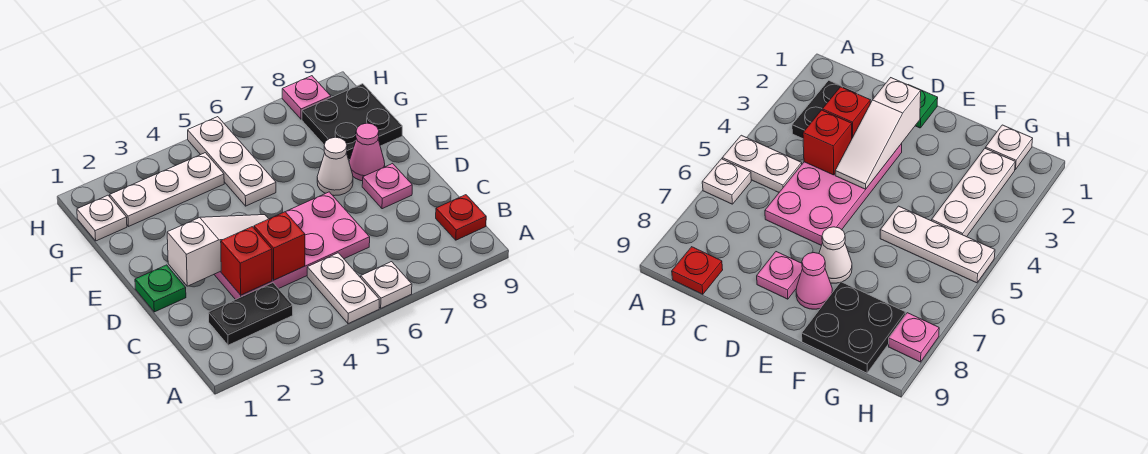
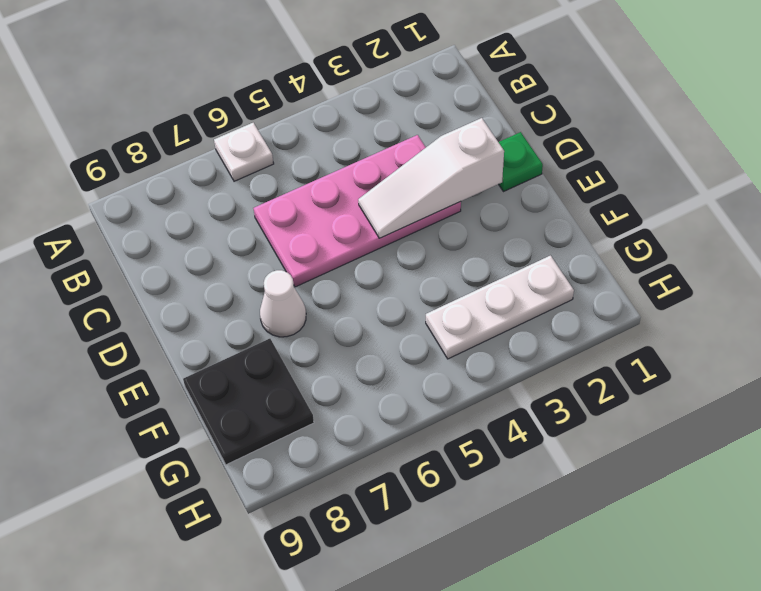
none -> white plate A5:B5 level 1
none -> black plate B2:B3 level 1
none -> red plate B9 level 1

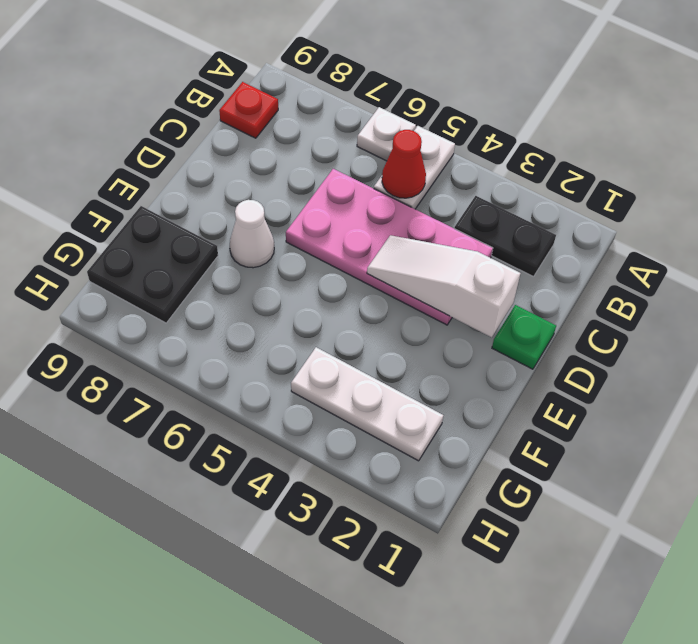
red cone B5 level 2 -> none
none -> pink plate D8 level 1
none -> pink cone E8 level 1
none -> white plate F5:H5 level 1

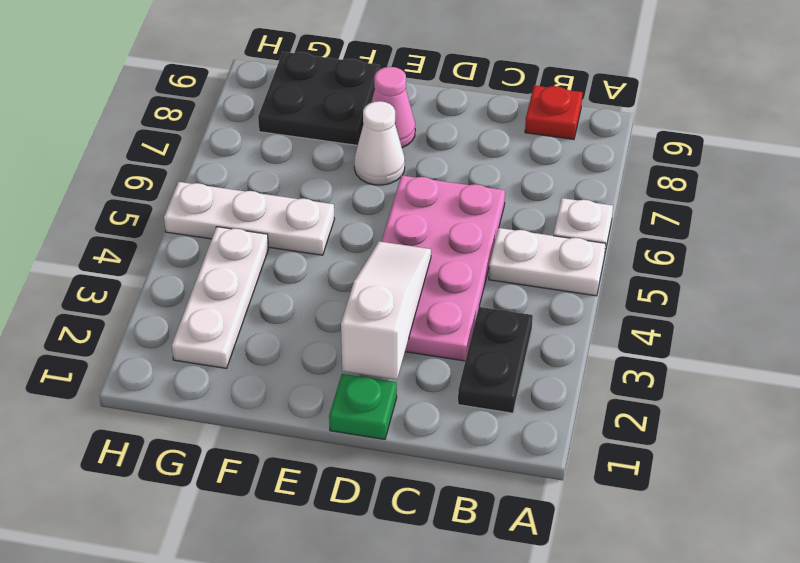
none -> pink plate D8 level 1
none -> white plate G1 level 1
none -> pink plate H8 level 1

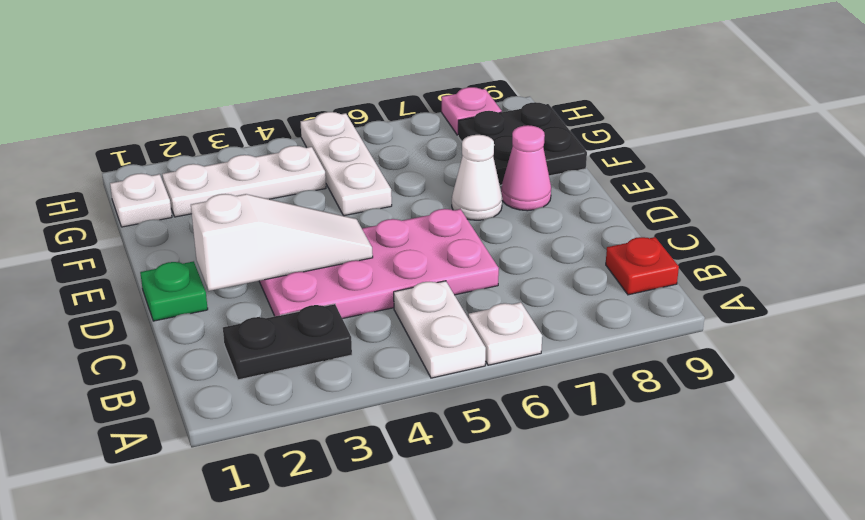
none -> pink plate D8 level 1
none -> red brick C3 level 2
none -> red brick C4 level 2

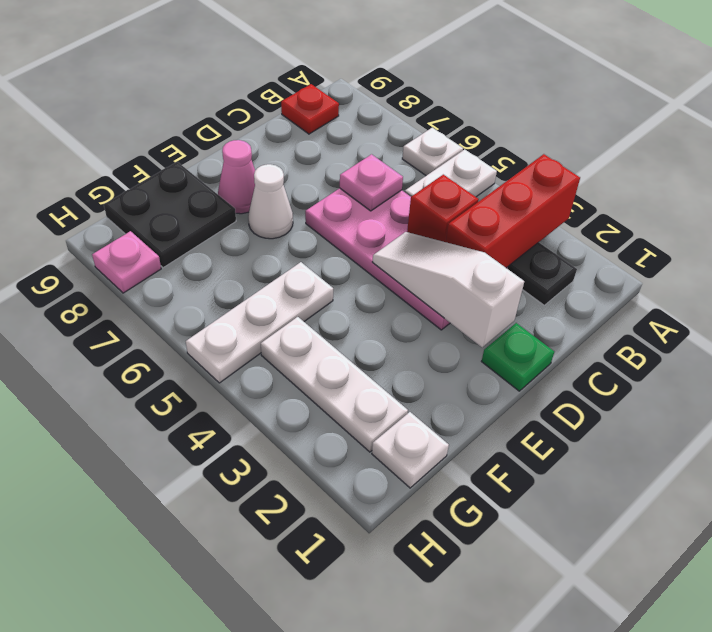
red brick A3:C3 level 2 -> red brick C3 level 2
pink plate C6 level 2 -> pink plate D8 level 1

